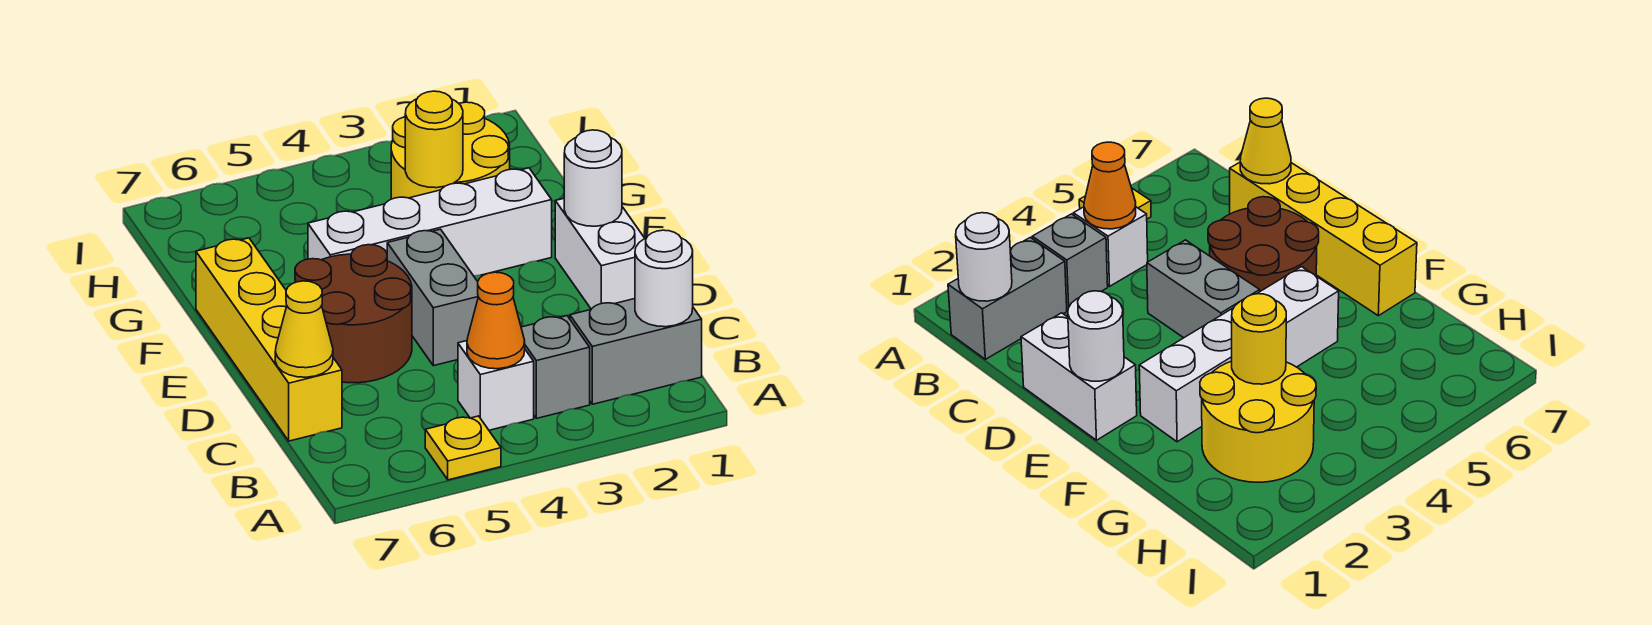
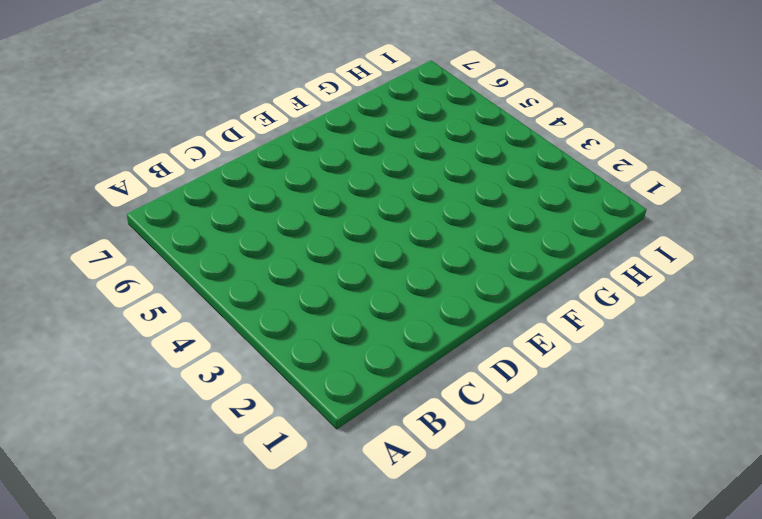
none -> yellow plate A5 level 1
none -> grey brick B1:B2 level 1
none -> grey brick B3 level 1

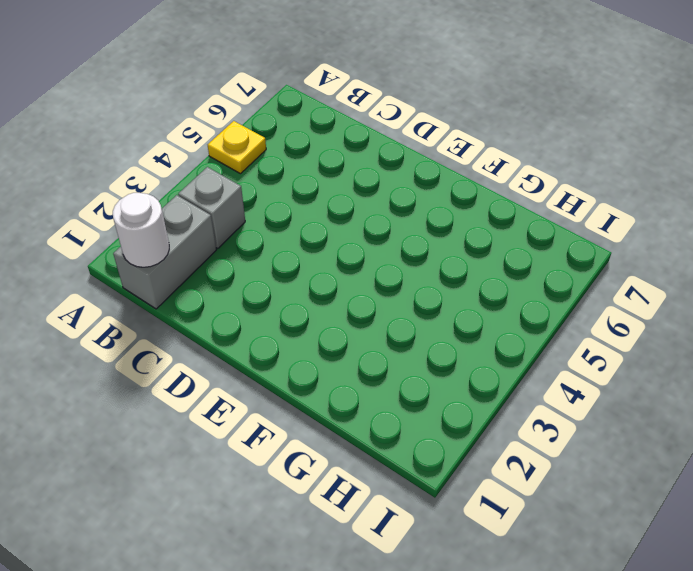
none -> white brick B4 level 1
none -> yellow brick C7:F7 level 1
none -> white brick D1:E1 level 1

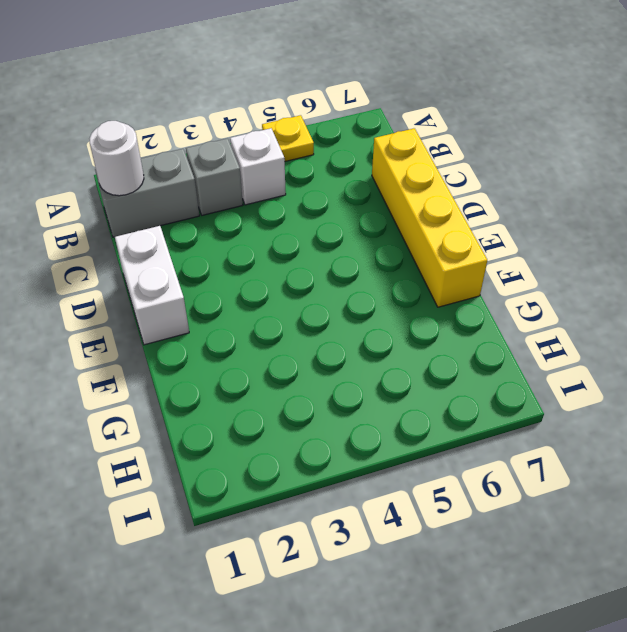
none -> grey brick D4:E4 level 1
none -> brown round brick D5:E6 level 1
none -> white brick F2:F5 level 1

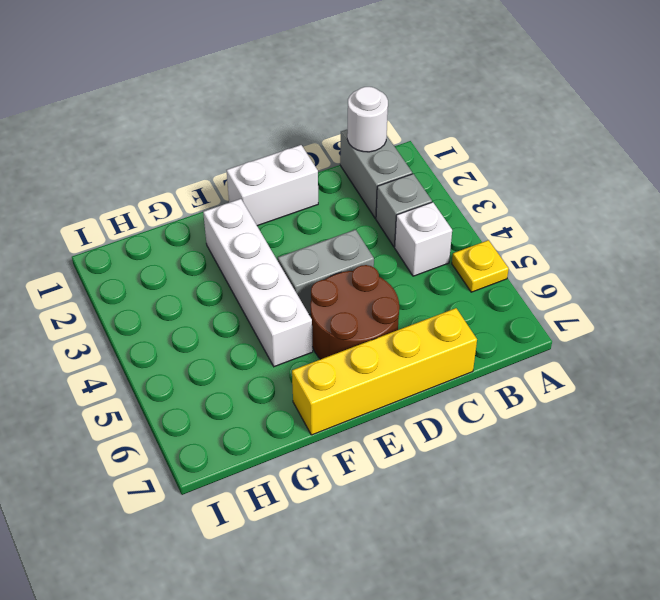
none -> yellow round brick G2:H3 level 1
none -> orange cone B4 level 2
none -> yellow cone C7 level 2

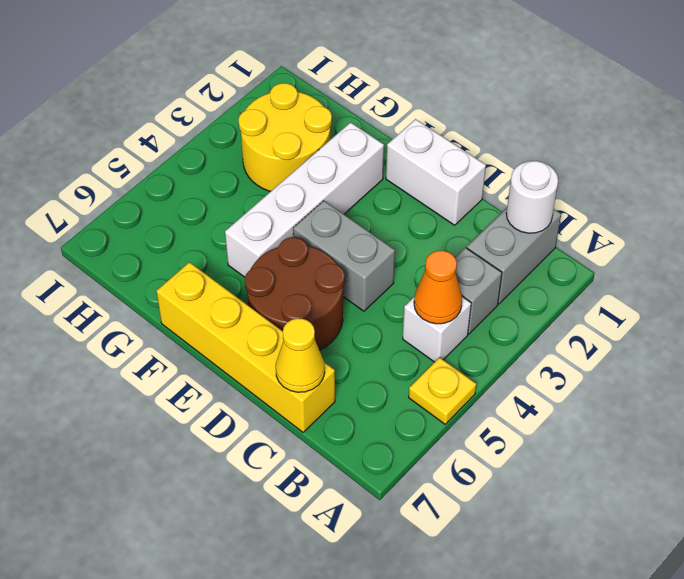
none -> white round brick E1 level 2
none -> yellow round brick G3 level 2

